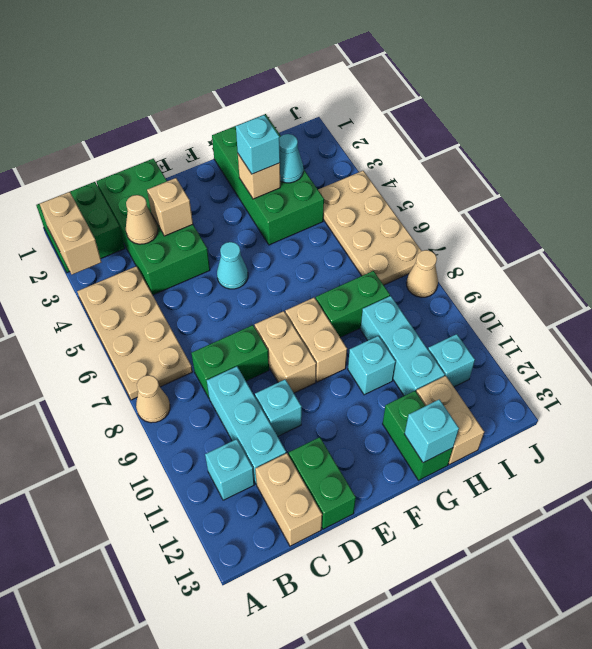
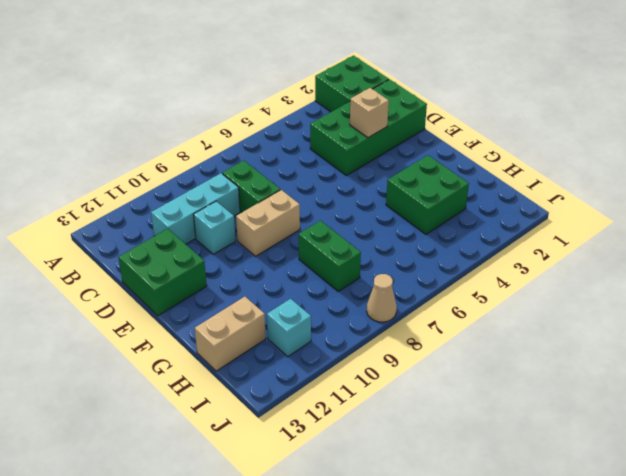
green brick D12:E13 level 1 -> green brick D12:D13 level 1
green brick G3:H4 level 1 -> green brick G1:H4 level 1
none -> tan plate A4:B7 level 1
none -> tan cone A8 level 1
none -> cyan brick B11 level 1

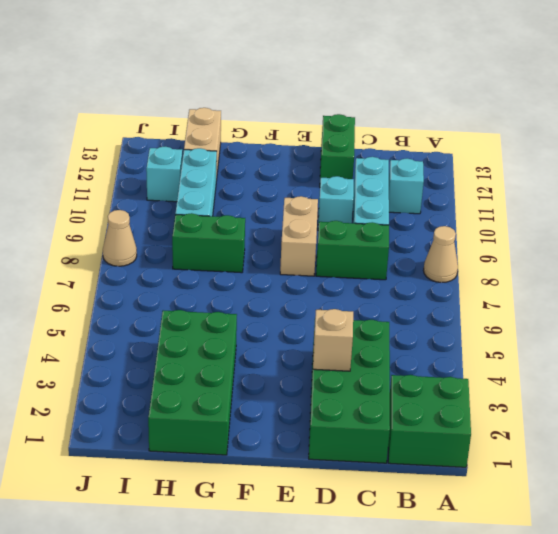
none -> tan plate A4:B7 level 1
none -> tan brick C12:C13 level 1
none -> cyan cone E5 level 1

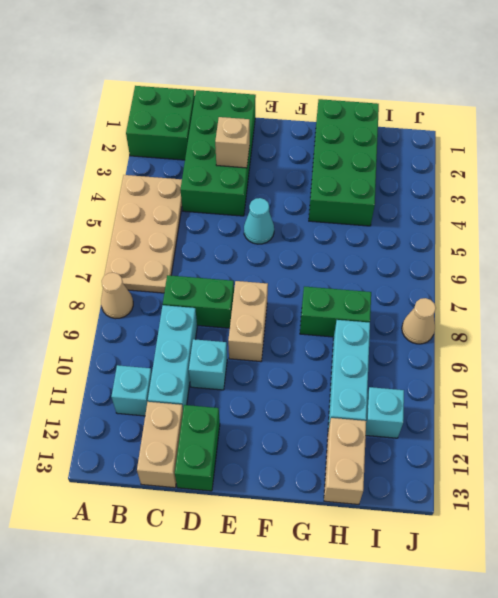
none -> tan brick F8:F9 level 1
none -> cyan brick G10 level 1
none -> green brick G12:G13 level 1

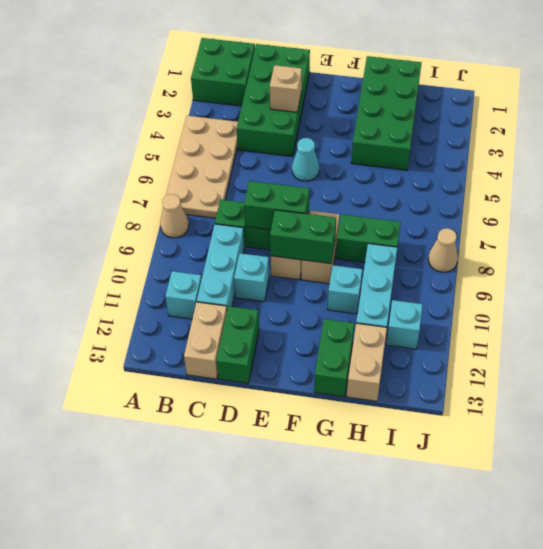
green brick D8:E8 level 2 -> none
green brick E9:F9 level 2 -> none
none -> tan plate I4:J7 level 1
none -> tan brick A2:A3 level 2
none -> tan cone C3 level 2

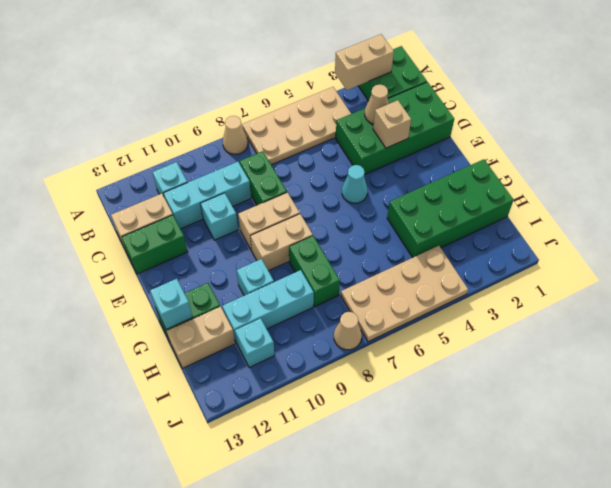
none -> tan brick G3 level 2
none -> cyan cone H3 level 2
none -> cyan brick G3 level 3

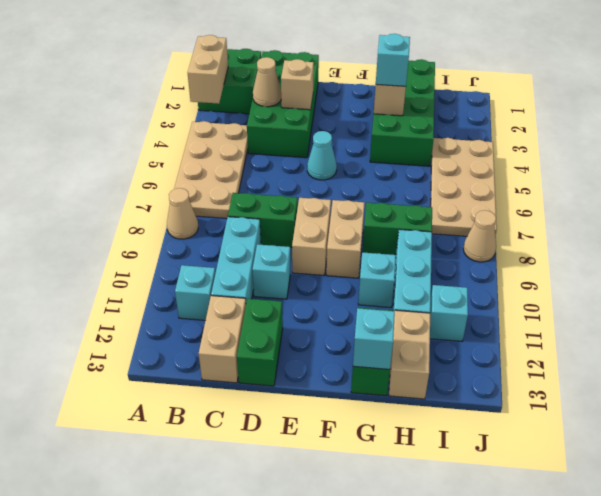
none -> cyan cone H3 level 2

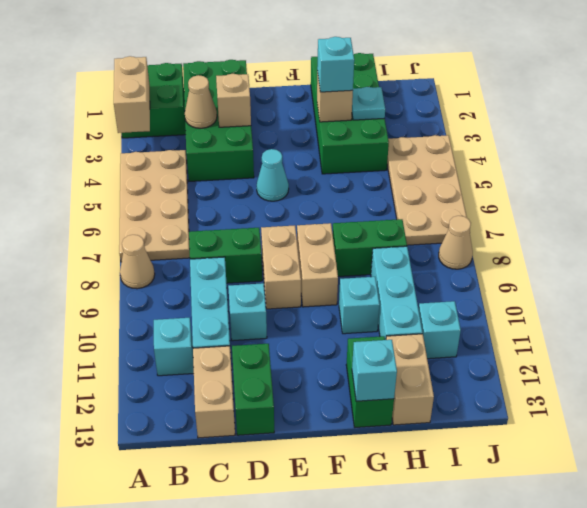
cyan plate H3 level 2 -> cyan cone H3 level 2

